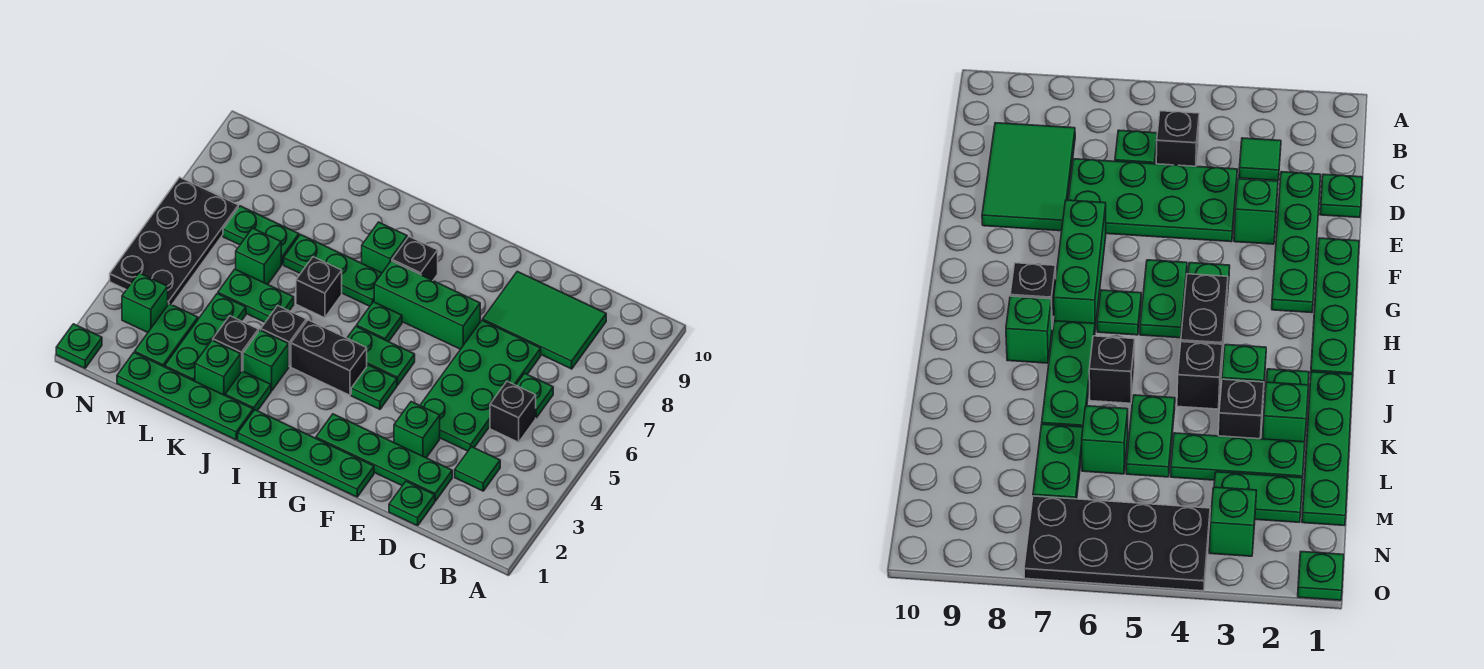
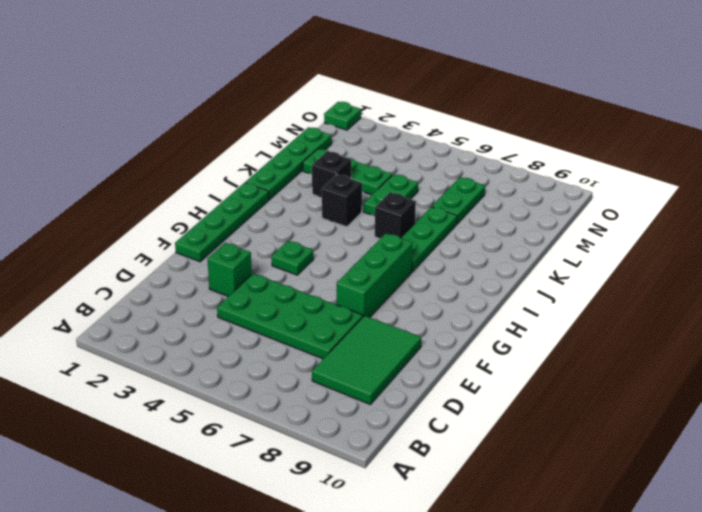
none -> green tile C3 level 1
none -> black brick C5 level 1
none -> green plate C6 level 1
none -> green plate D1 level 1

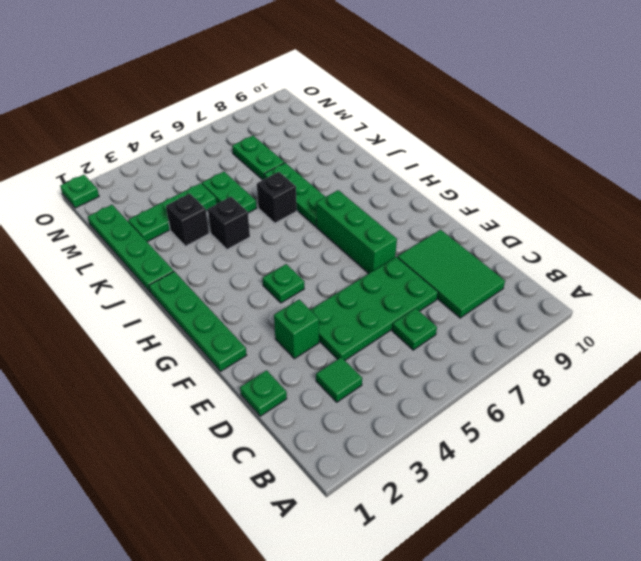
none -> black brick C5 level 1
none -> green plate D2:G2 level 1
none -> green plate G5:H5 level 1
none -> black brick H4:I4 level 1

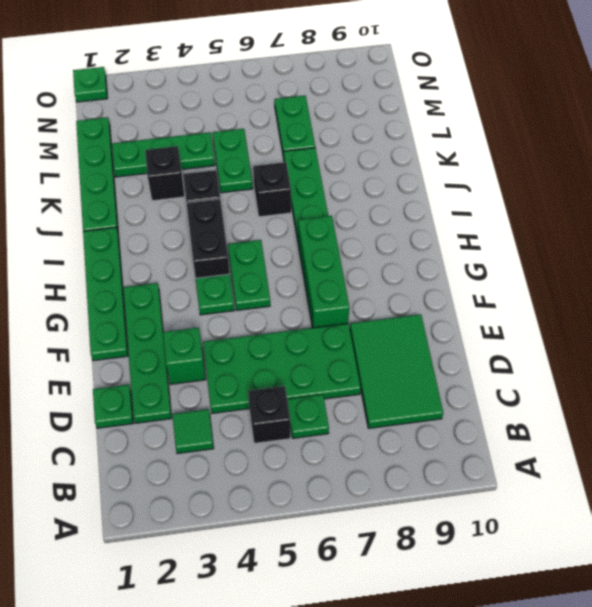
none -> green plate H6 level 1
none -> black brick H8 level 1
none -> green brick I8 level 1
none -> green plate J2 level 1

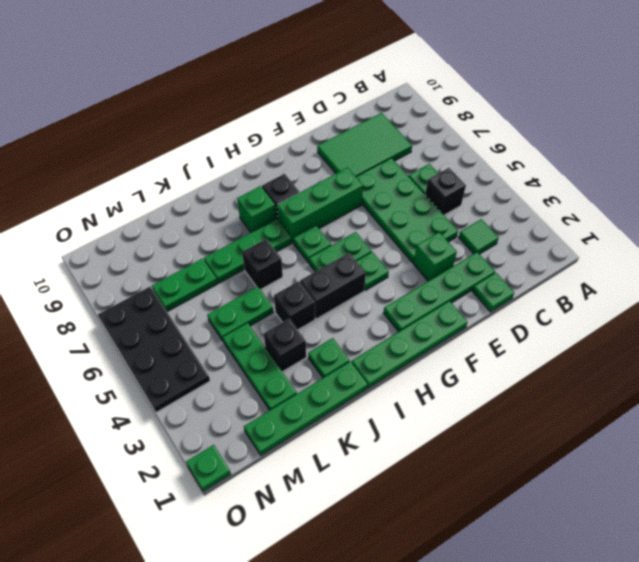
none -> green brick J3 level 1
none -> green brick K2 level 1
none -> green brick L6 level 1
none -> green plate M2:M3 level 1

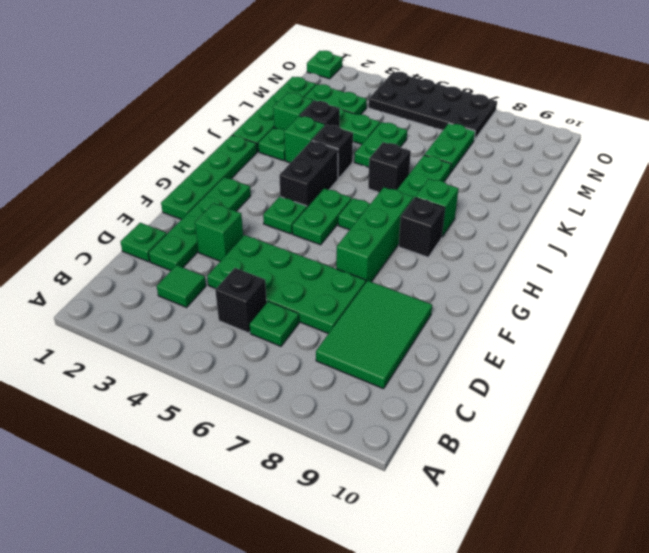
none -> green brick L6 level 1
none -> green brick N3 level 1

